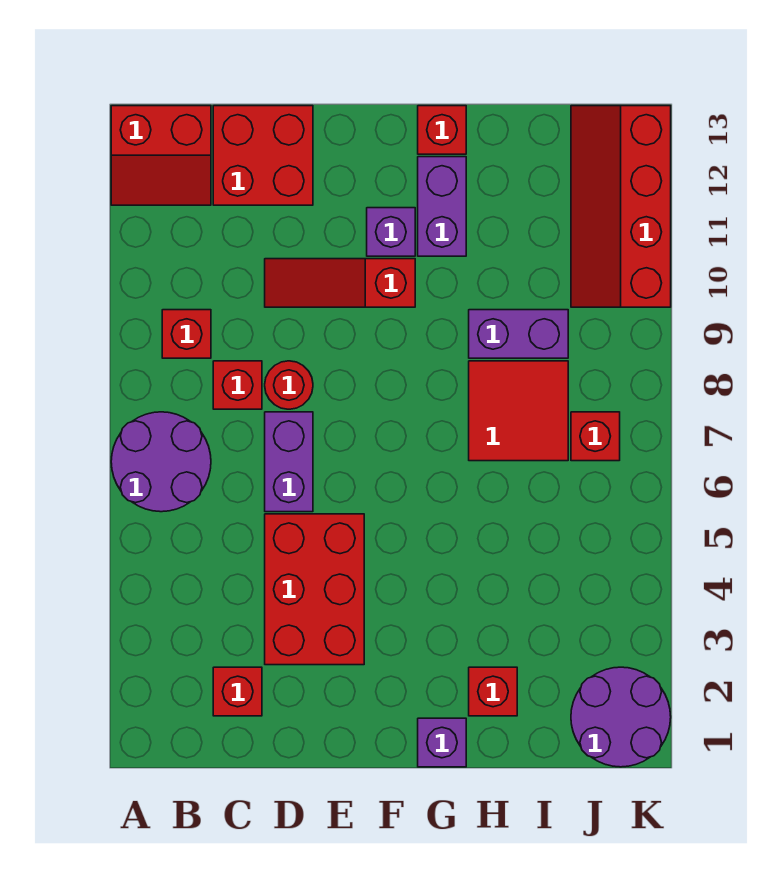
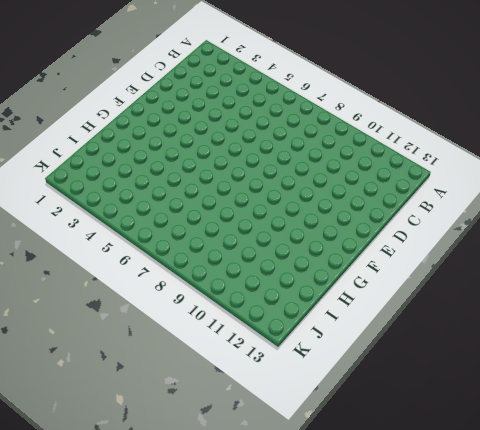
none -> purple round brick A6:B7 level 1
none -> red slope A12:B13 level 1 top 13
none -> red brick B9 level 1

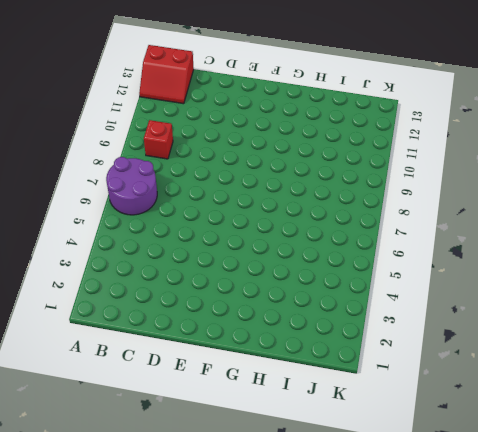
none -> red brick C2 level 1
none -> red brick C8 level 1
none -> red brick C12:D13 level 1

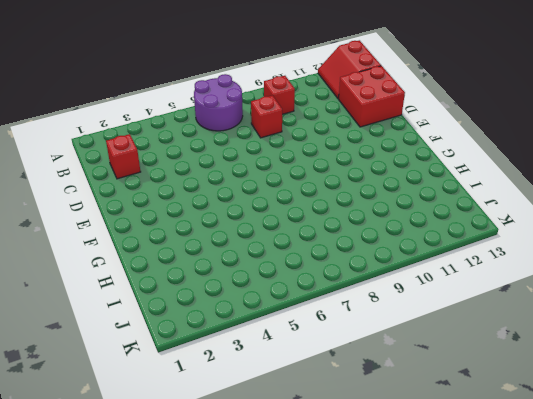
none -> red brick D3:E5 level 1
none -> purple brick D6:D7 level 1
none -> red round brick D8 level 1

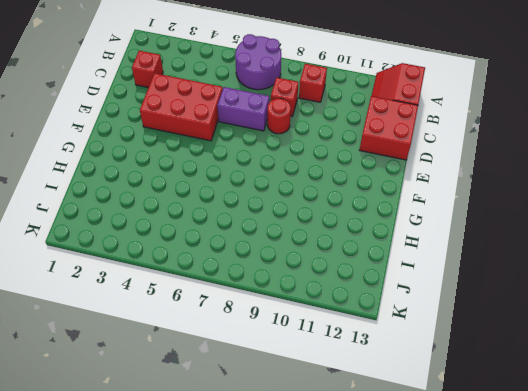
none -> red slope D10:F10 level 1 top F
none -> purple brick F11 level 1
none -> purple brick G1 level 1

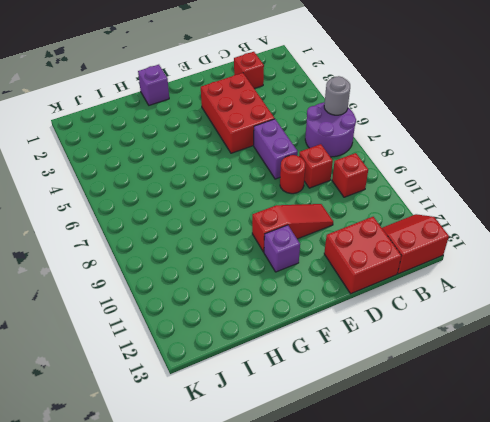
grey round brick A6 level 2 -> none
none -> purple brick G11:G12 level 1
none -> red brick G13 level 1
none -> red brick H2 level 1

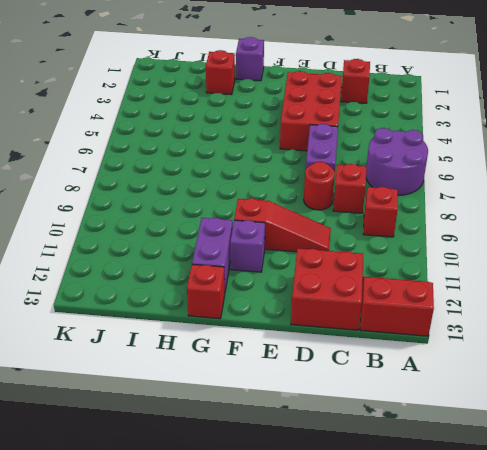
none -> red tile H7:I8 level 1
none -> purple brick H9:I9 level 1
none -> purple round brick J1:K2 level 1

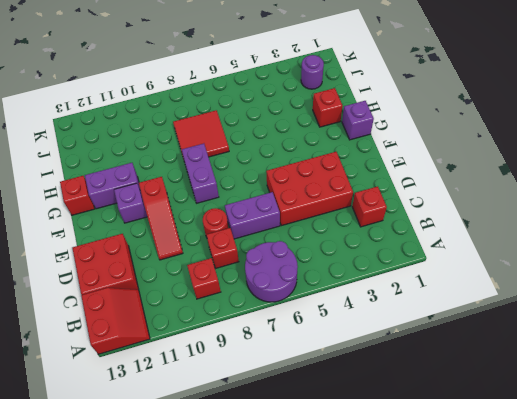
purple brick F8:G8 level 1 -> purple brick H9:I9 level 1
purple round brick J2 level 1 -> purple round brick J1:K2 level 1
none -> red brick J7 level 1
none -> red slope J10:K13 level 1 top K

